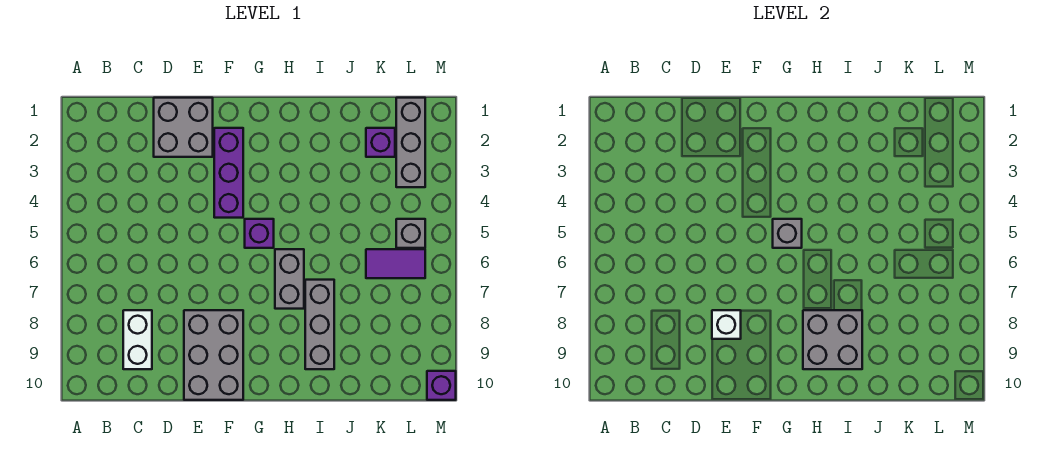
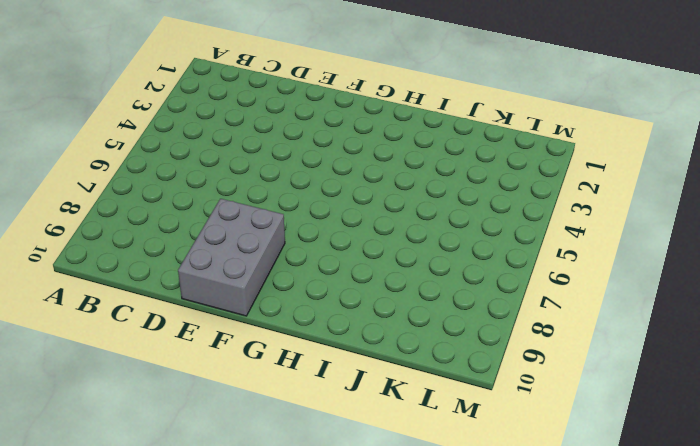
none -> white brick C8:C9 level 1
none -> grey brick D1:E2 level 1
none -> purple brick F2:F4 level 1

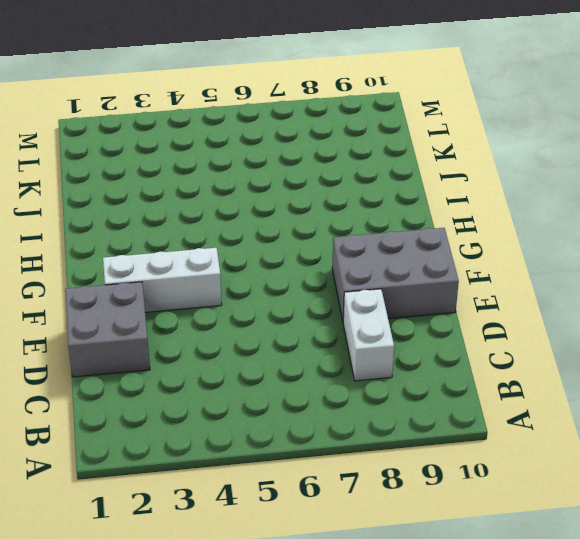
white brick C8:D8 level 1 -> white brick C8:C9 level 1
white brick F2:F4 level 1 -> purple brick F2:F4 level 1
none -> purple brick G5 level 1
none -> grey brick H6:H7 level 1
none -> grey brick I7:I9 level 1

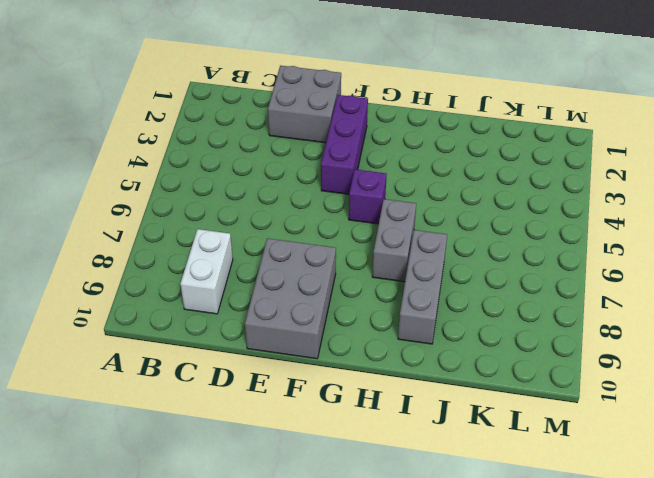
none -> purple brick K2 level 1
none -> purple tile K6:L6 level 1
none -> grey brick L1:L3 level 1

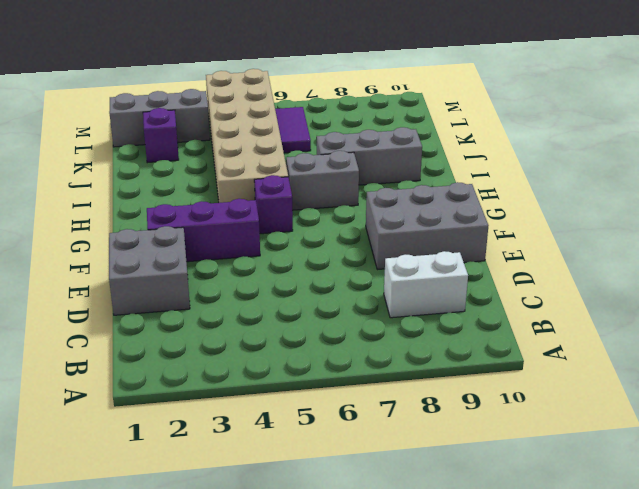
tan brick H4:M5 level 1 -> grey brick L5 level 1
none -> purple brick M10 level 1
none -> white brick E8 level 2
none -> grey brick G5 level 2

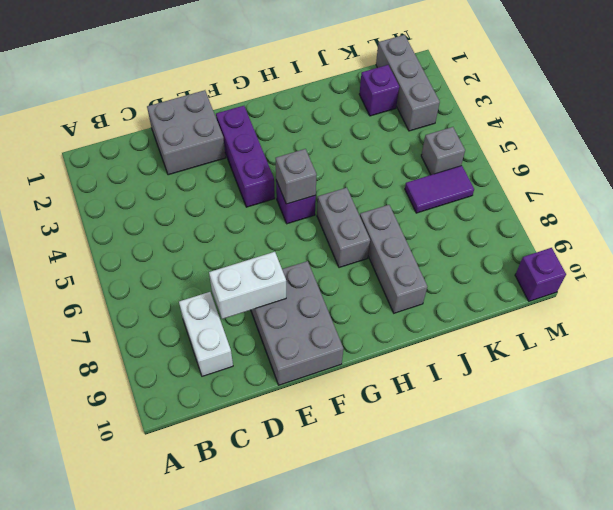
white brick D8:E8 level 2 -> white brick E8 level 2
none -> grey brick H8:I9 level 2

